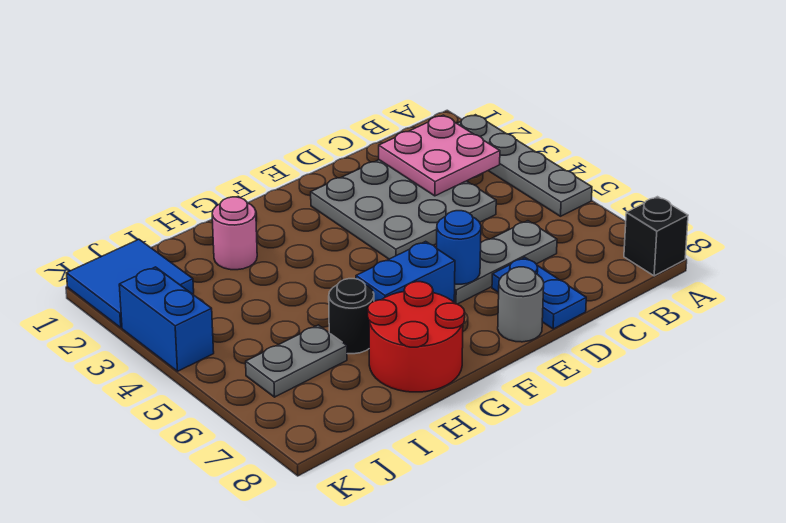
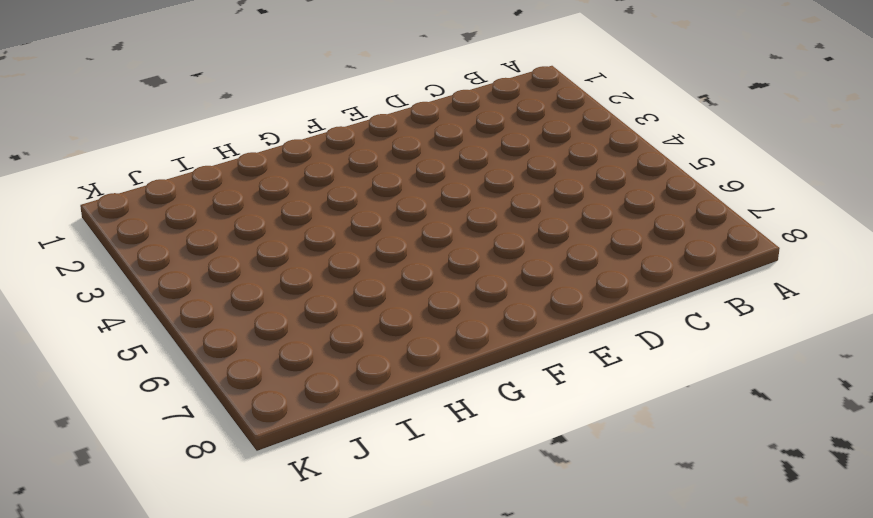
none -> grey plate A2:A5 level 1
none -> black brick A8 level 1
none -> grey plate C2:E4 level 1

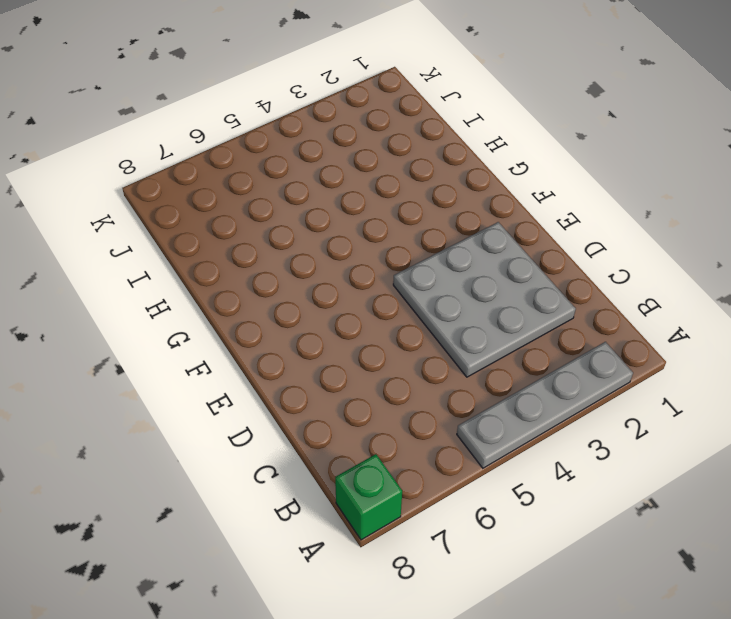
green brick A8 level 1 -> black brick A8 level 1
none -> grey plate C6:E6 level 1
none -> blue plate D7:D8 level 1
none -> grey round brick E8 level 1

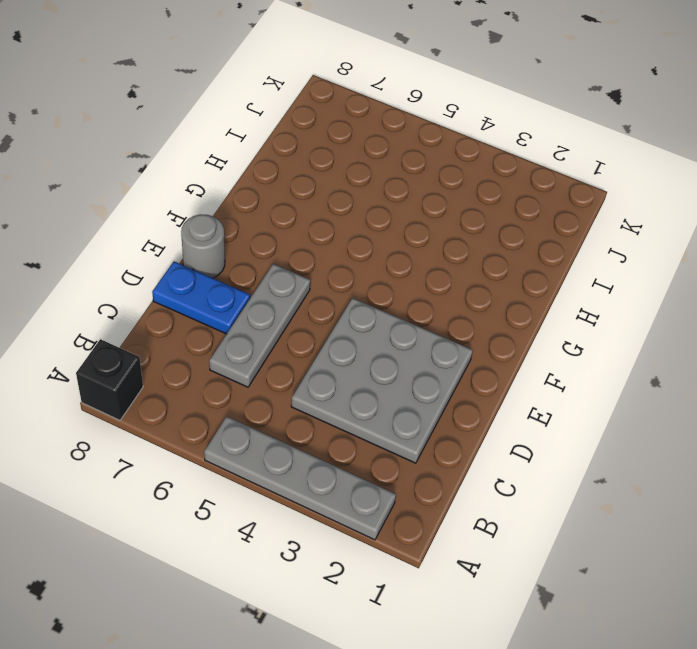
none -> blue brick F6:G6 level 1
none -> red round brick G7:H8 level 1
none -> pink round brick H2 level 1

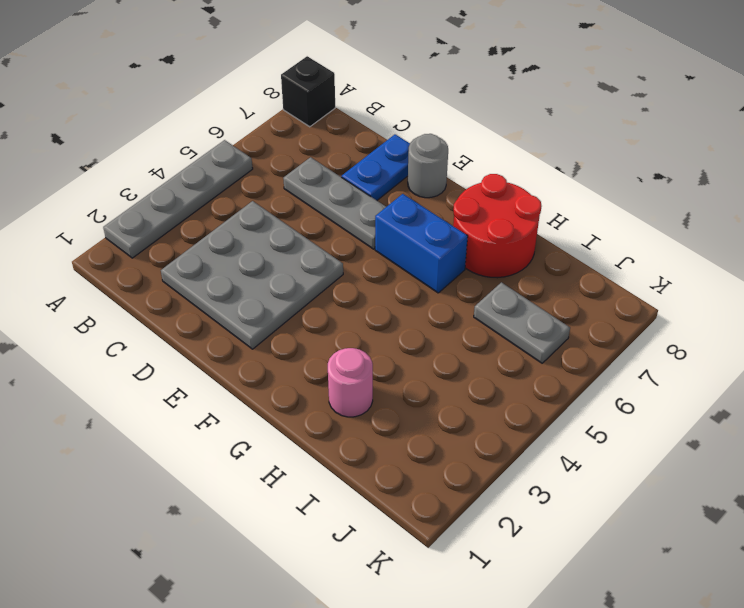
none -> black round brick H6 level 1
none -> blue tile J1:K2 level 1
none -> blue brick K3:K4 level 1

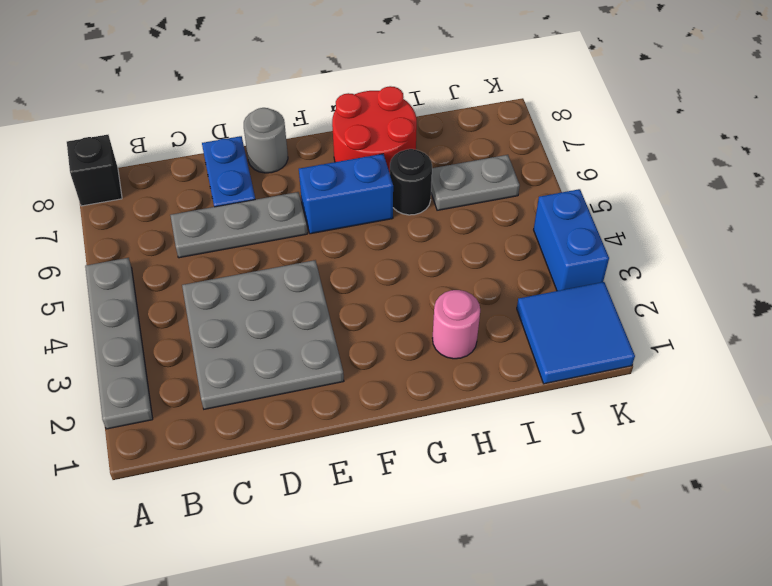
none -> pink plate B2:C3 level 2
none -> blue round brick E6 level 2

